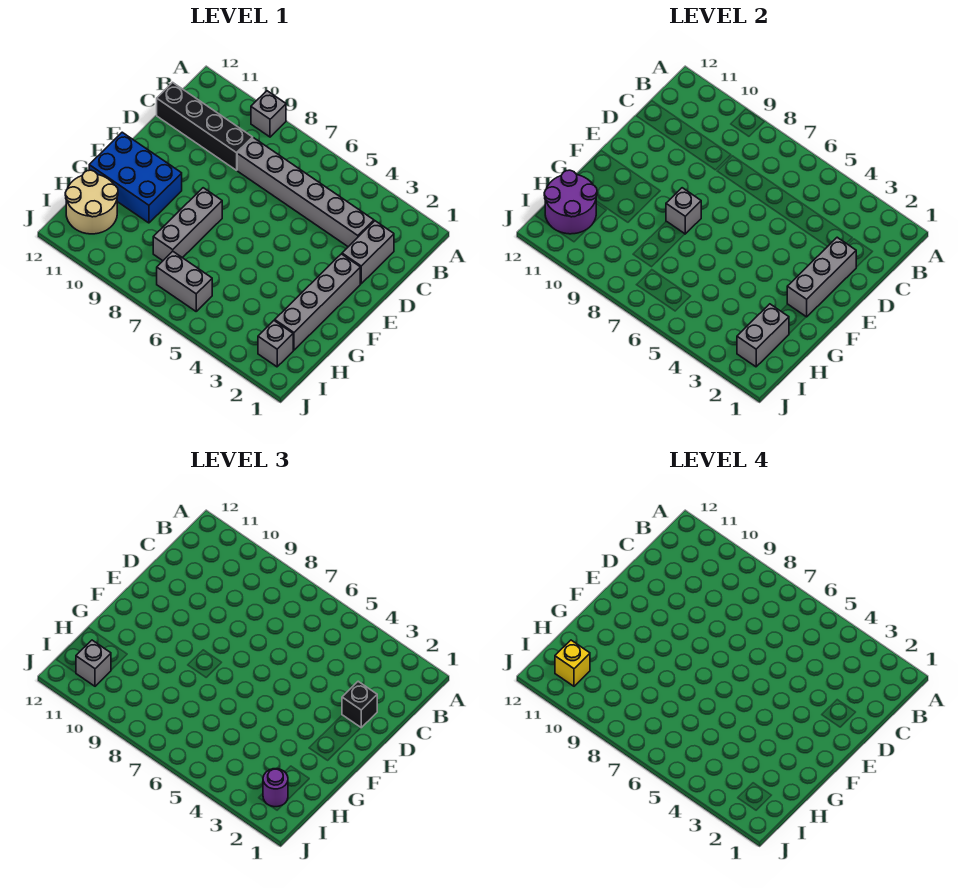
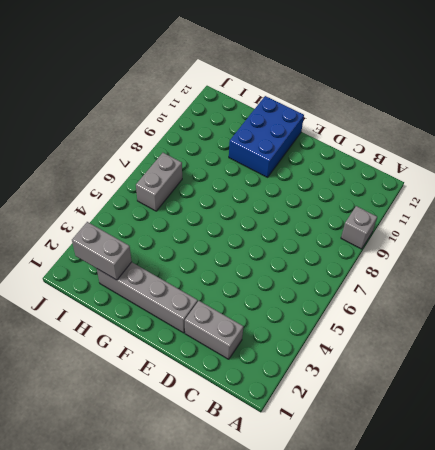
none -> grey brick C3:C8 level 1
none -> black brick C9:C12 level 1
none -> grey brick F8:H8 level 1

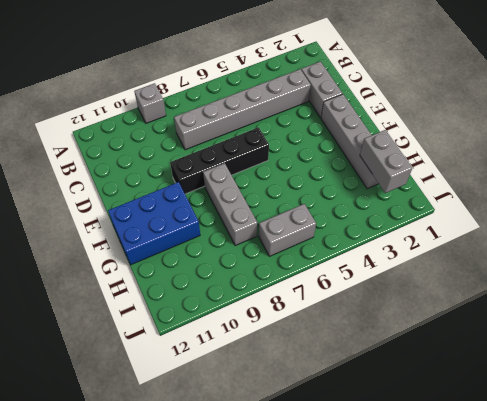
black brick E6:E9 level 1 -> black brick C9:C12 level 1
none -> tan round brick H11:I12 level 1
none -> grey brick I2 level 1
none -> grey brick D2:F2 level 2

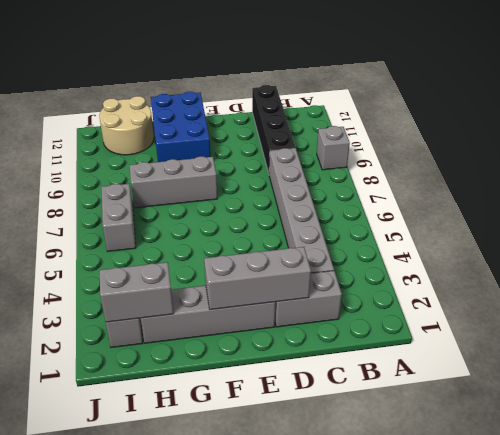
none -> grey brick F8 level 2
none -> purple round brick H11:I12 level 2
none -> black brick D2 level 3

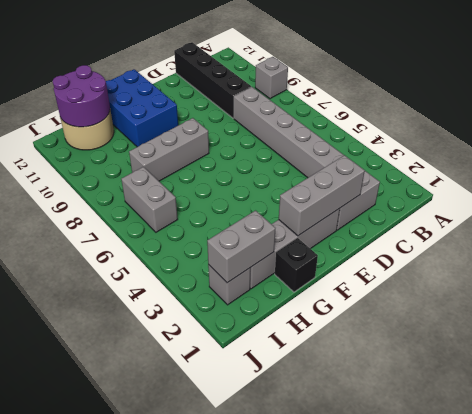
black brick G1 level 1 -> black brick D2 level 3
none -> grey brick F8 level 2
none -> purple round brick I2 level 3
none -> grey brick I11 level 3

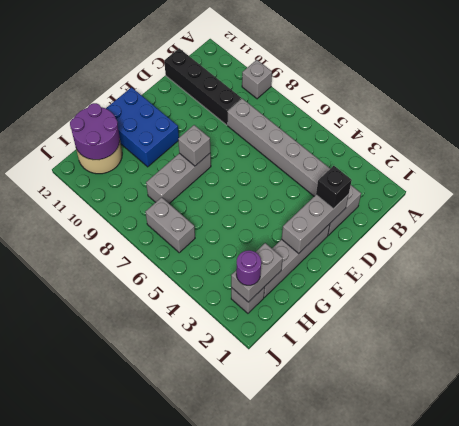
none -> grey brick I11 level 3
none -> yellow brick I11 level 4

